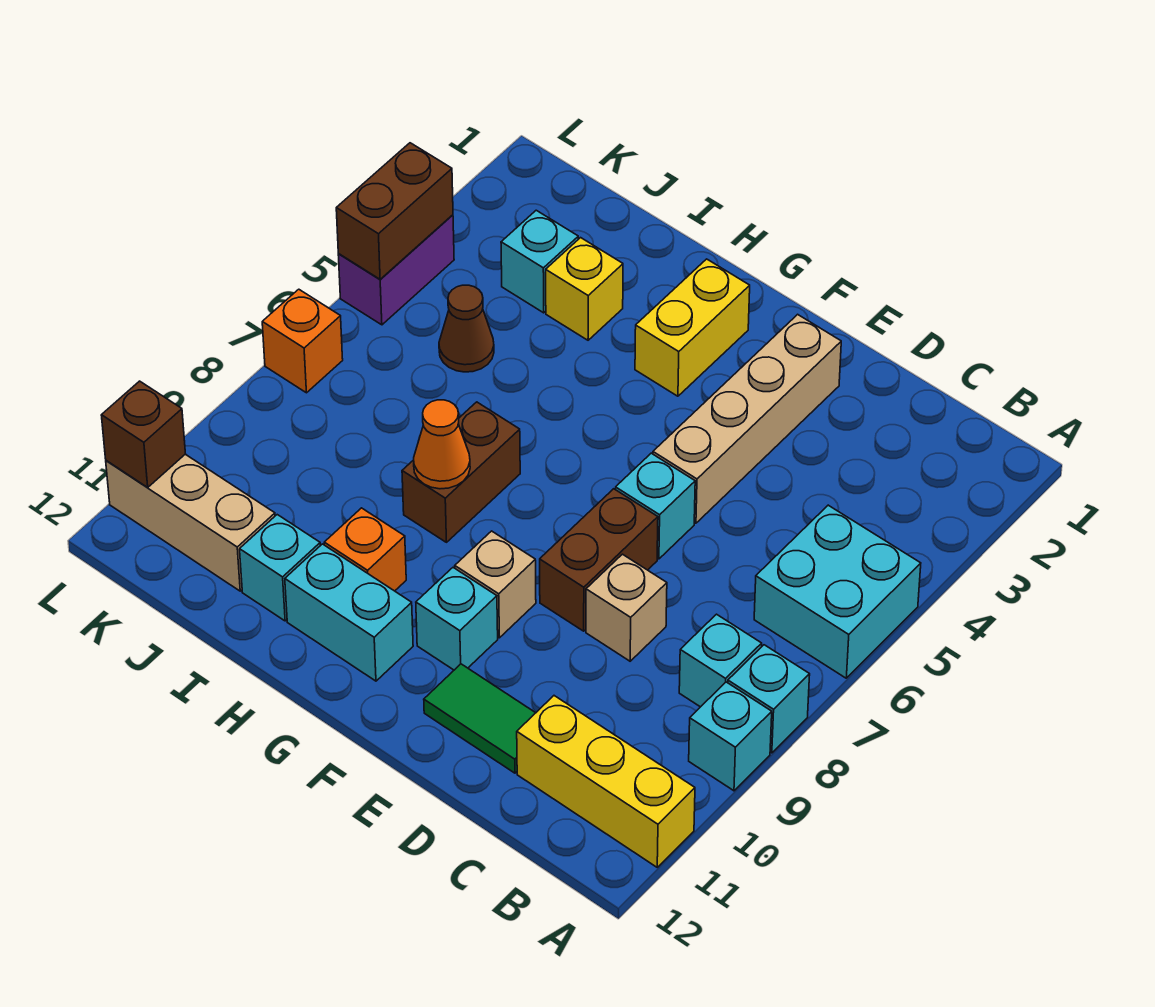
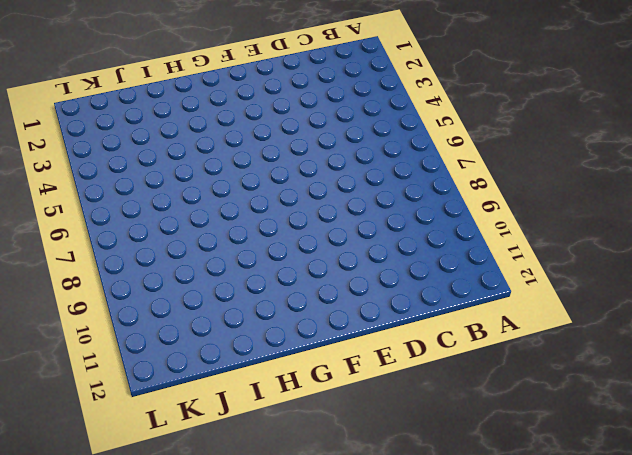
none -> cyan brick A5:B6 level 1
none -> cyan brick A8 level 1
none -> cyan brick A9 level 1

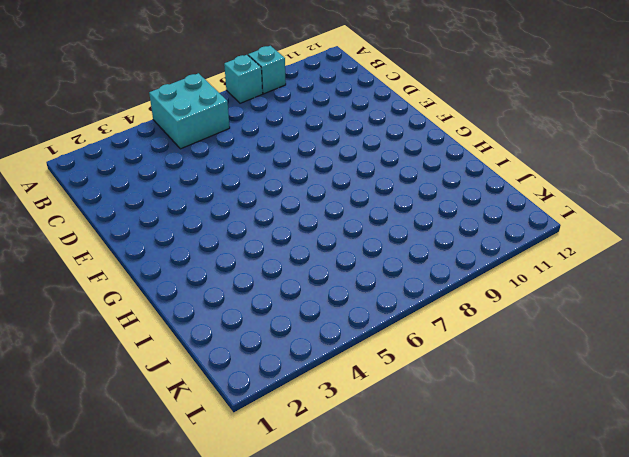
none -> yellow brick A11:C11 level 1
none -> cyan brick B8 level 1
none -> tan brick D8 level 1

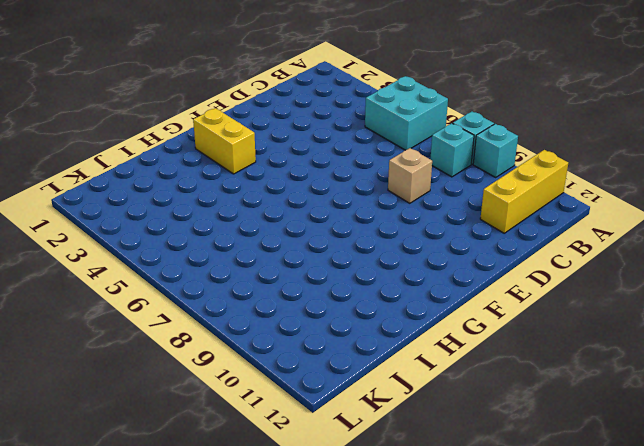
none -> green tile D11:E11 level 1
none -> tan brick E2:E5 level 1
none -> cyan brick E6 level 1

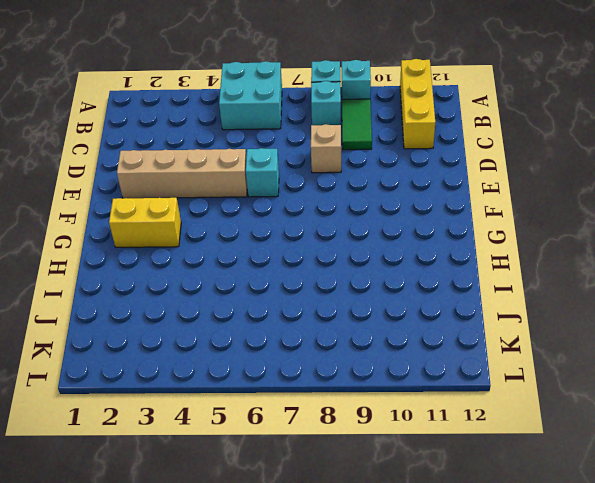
green tile B9:C9 level 1 -> green tile D11:E11 level 1
none -> brown brick E7:E8 level 1
none -> tan brick F9 level 1
none -> cyan brick F10 level 1

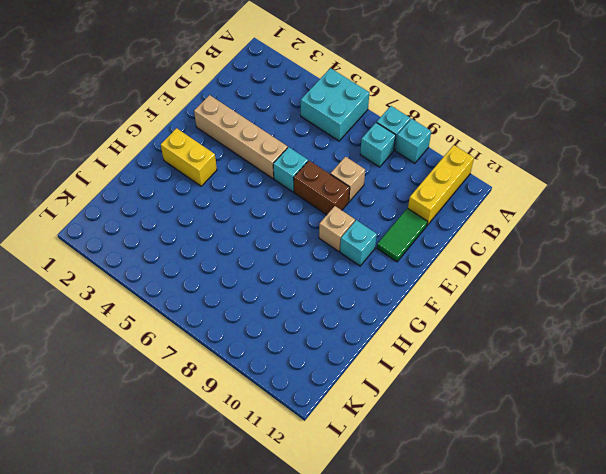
none -> cyan brick G11:H11 level 1
none -> brown brick H7:H8 level 1
none -> orange brick H10 level 1

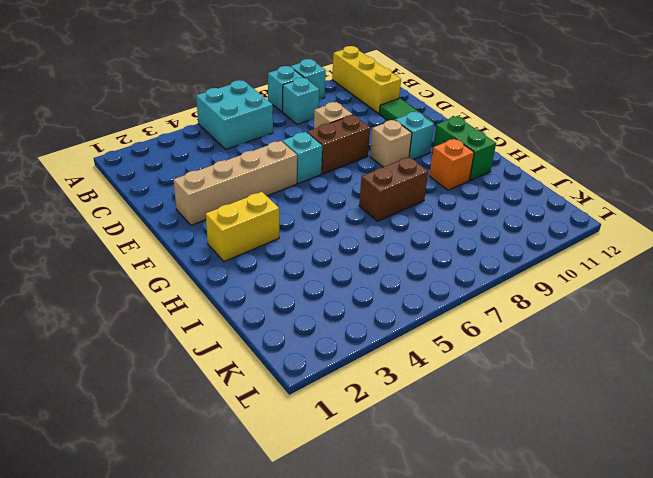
green brick G11:H11 level 1 -> cyan brick G11:H11 level 1
none -> yellow brick I3 level 1
none -> cyan brick I11 level 1
none -> cyan brick J3 level 1

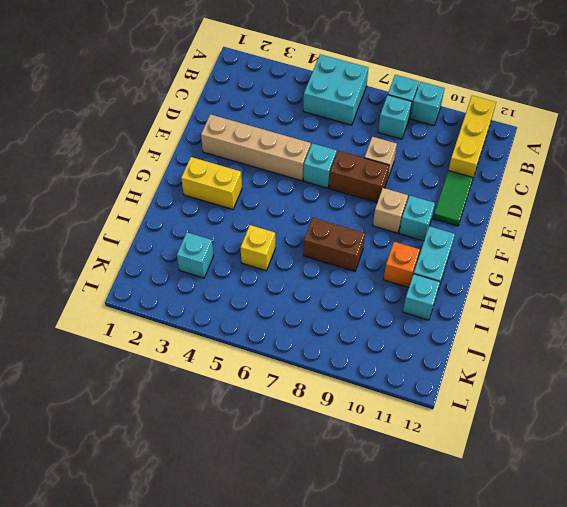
yellow brick I5 level 1 -> yellow brick I3 level 1
none -> brown cone J5 level 1
none -> tan brick J11:L11 level 1
none -> purple brick L4:L5 level 1

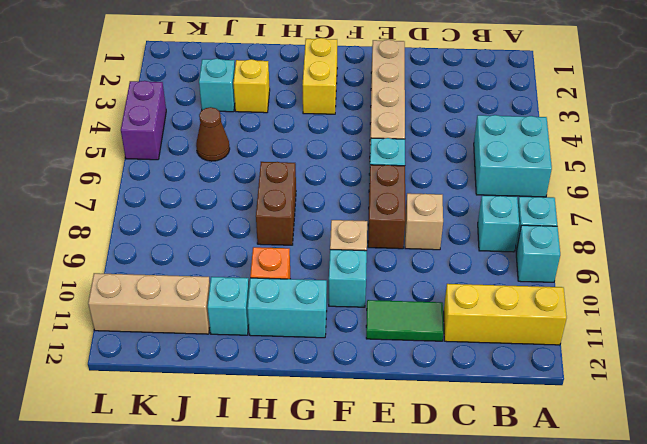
none -> orange brick L7 level 1
none -> orange cone H8 level 2
none -> brown brick L4:L5 level 2

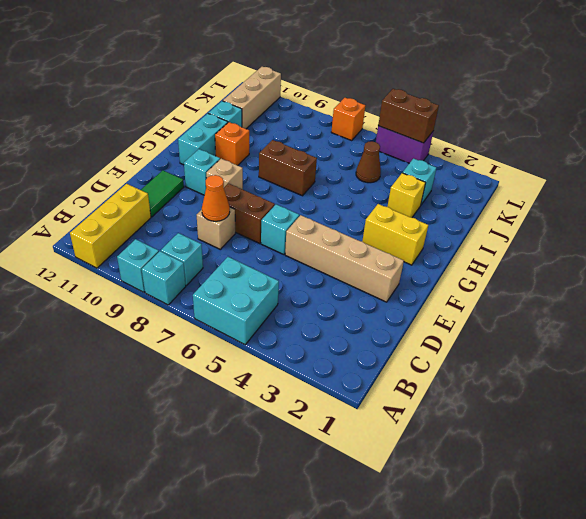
orange cone D8 level 2 -> orange cone H8 level 2
none -> brown brick L11 level 2

